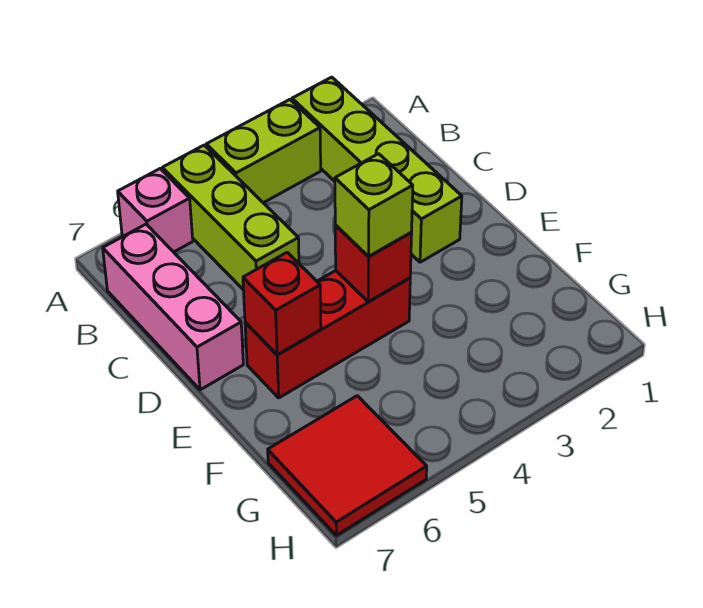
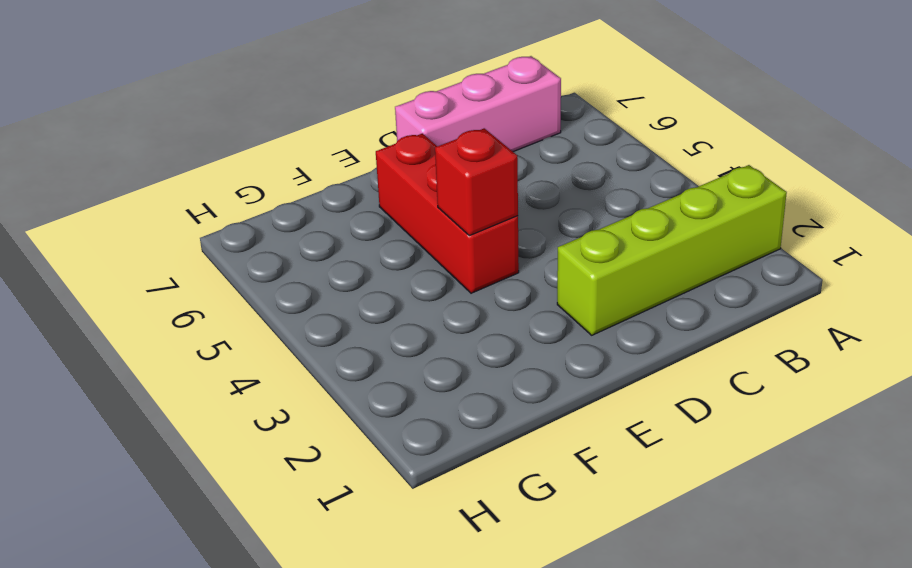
none -> lime brick A3:A4 level 1
none -> lime brick A5:C5 level 1

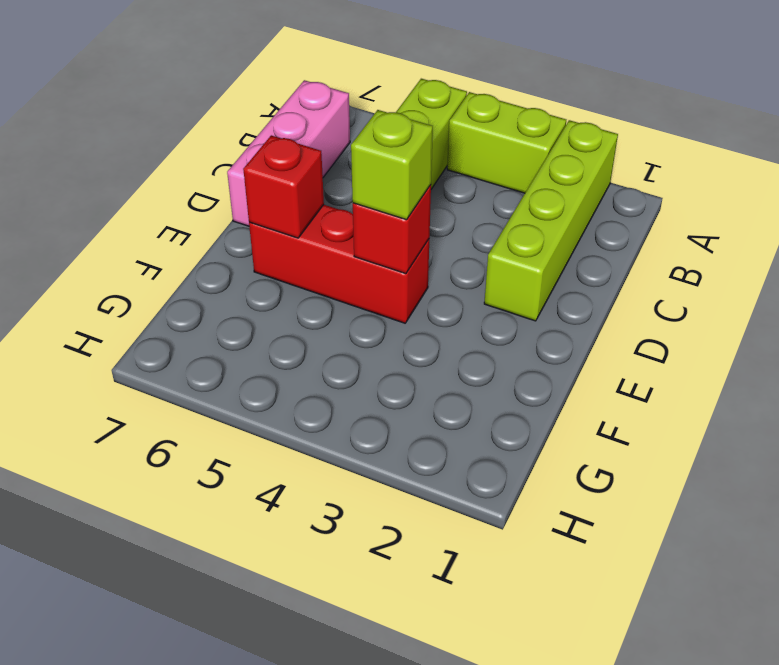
none -> pink brick A6 level 1
none -> red tile G6:H7 level 1

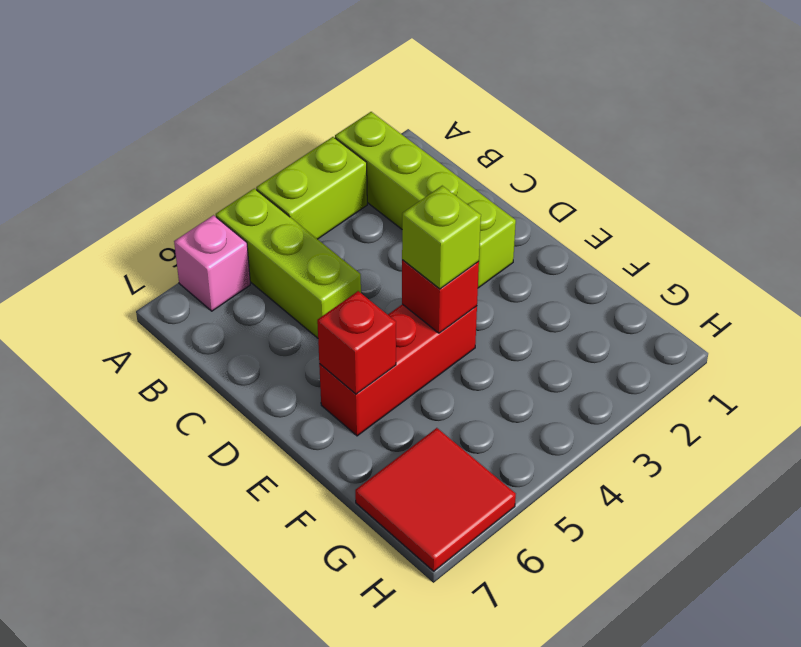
none -> pink brick B7:D7 level 1

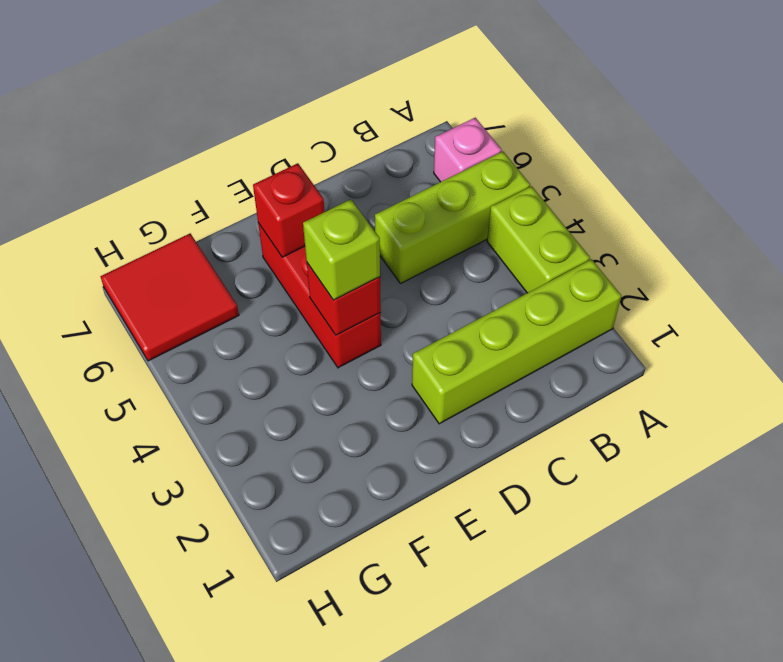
none -> pink brick B7:D7 level 1

